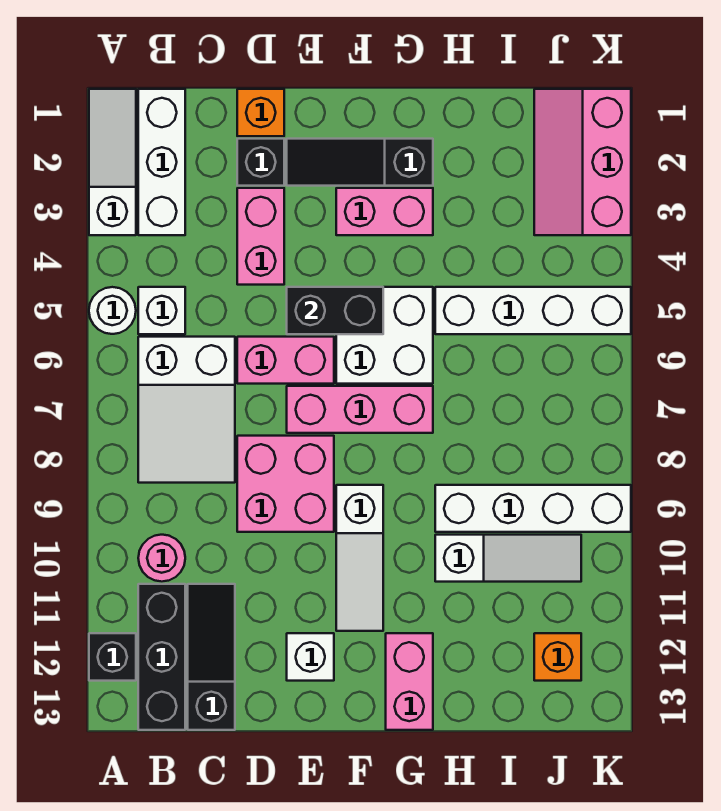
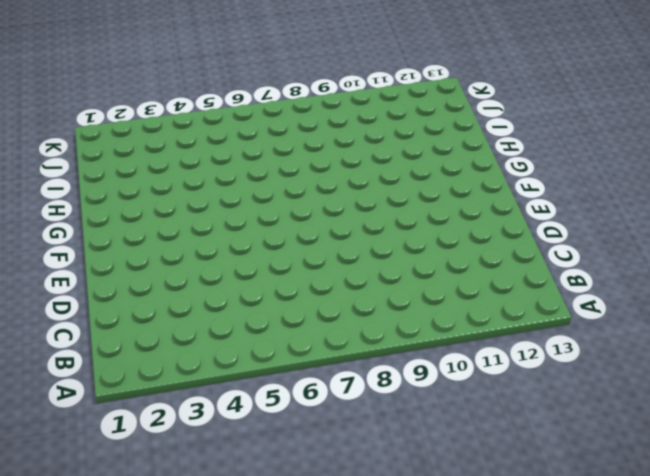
none -> white slope A1:A3 level 1 top 3
none -> white round brick A5 level 1
none -> black brick A12 level 1

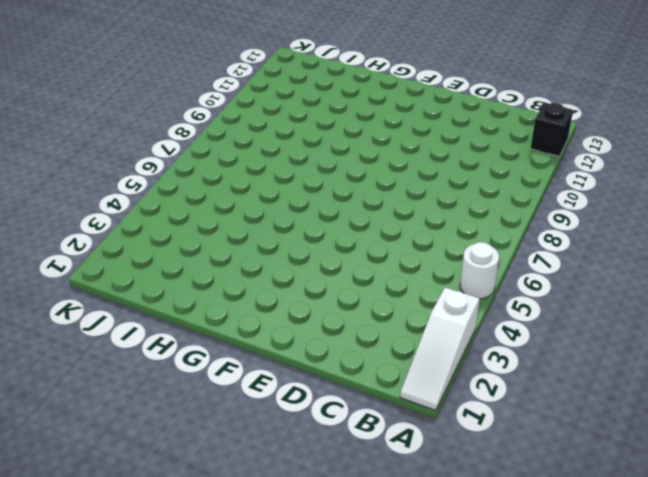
none -> white brick B1:B3 level 1
none -> white brick B5 level 1
none -> white slope B6:C8 level 1 top 6

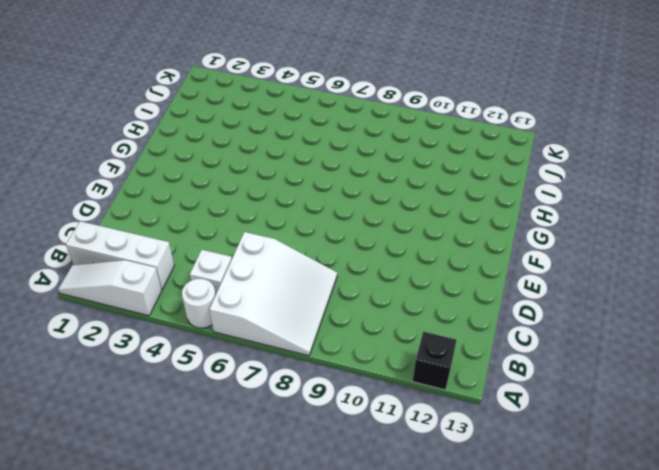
white slope A6:C8 level 1 top 6 -> white slope B6:C8 level 1 top 6
none -> pink round brick B10 level 1
none -> black brick B11:B13 level 1
none -> black slope C11:C13 level 1 top 13

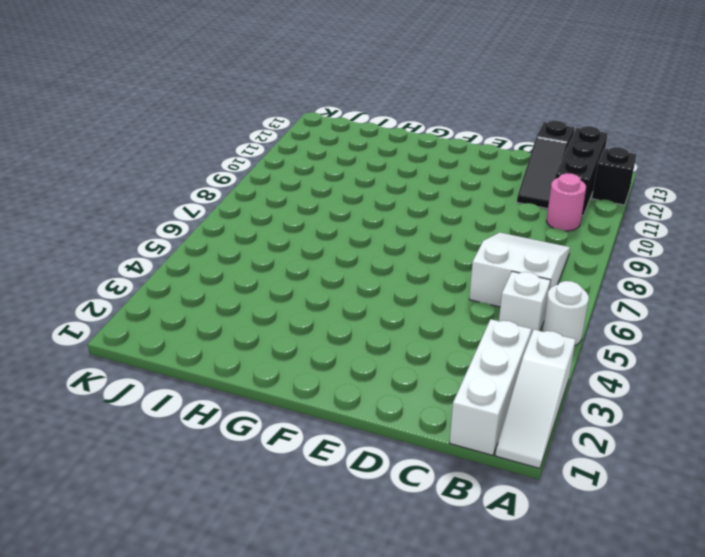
none -> orange brick D1 level 1
none -> black brick D2 level 1
none -> pink brick D3:D4 level 1

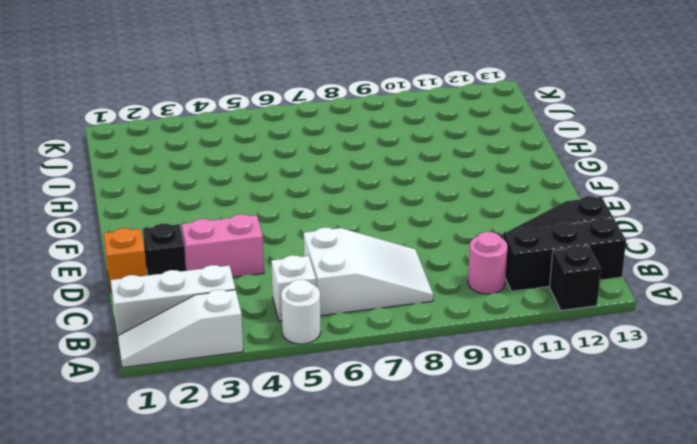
none -> pink brick D6:E6 level 1
none -> pink brick D8:E9 level 1
none -> black slope E2:G2 level 1 top G

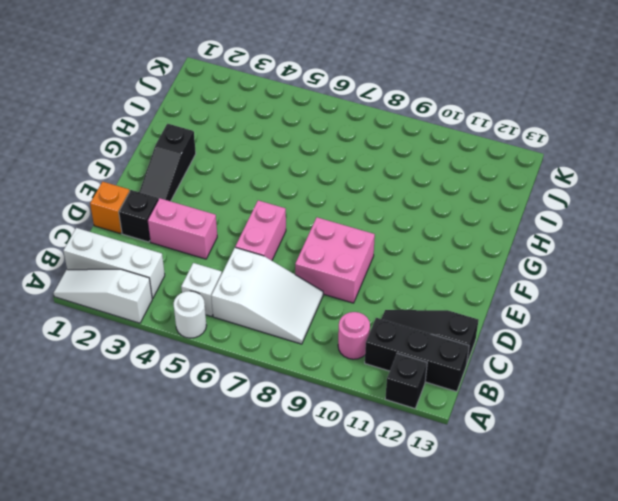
none -> pink brick E7:G7 level 1
none -> white brick E12 level 1
none -> pink brick F3:G3 level 1

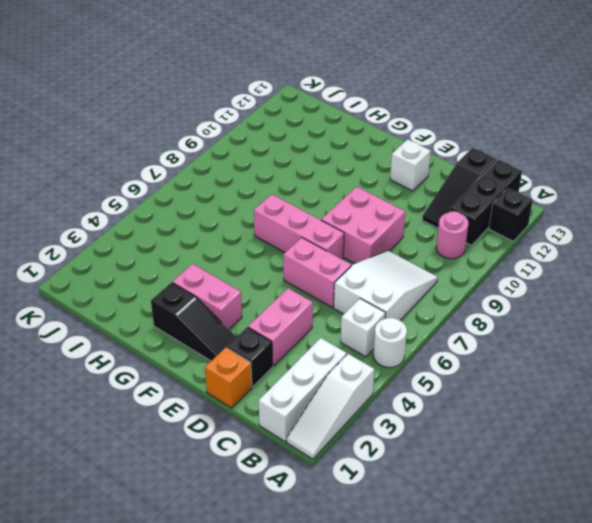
none -> white brick F5:G6 level 1
none -> white slope F9:F11 level 1 top 9
none -> pink brick G12:G13 level 1

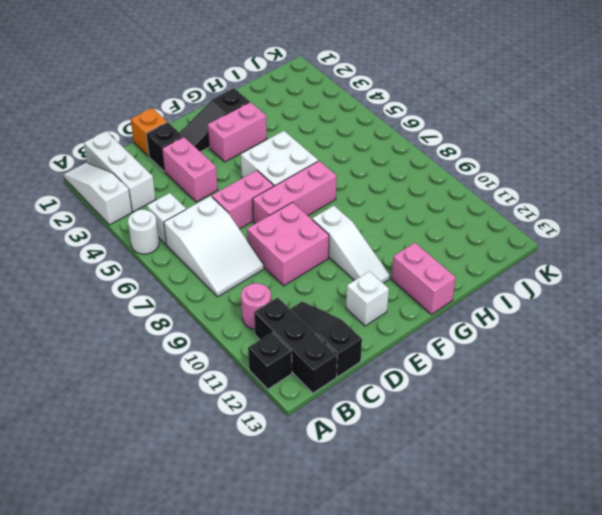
none -> white brick H5:K5 level 1
none -> white brick H9:K9 level 1
none -> white slope H10:J10 level 1 top H

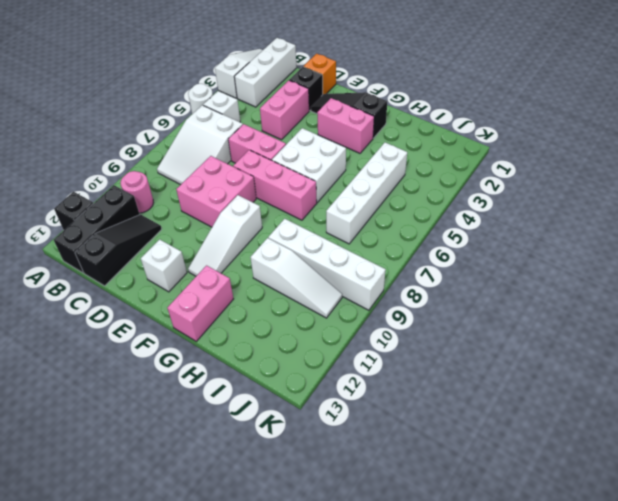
white brick I4:I7 level 1 -> white brick H5:K5 level 1
none -> pink slope J1:K3 level 1 top K
none -> orange brick J12 level 1
none -> black brick E5:F5 level 2

